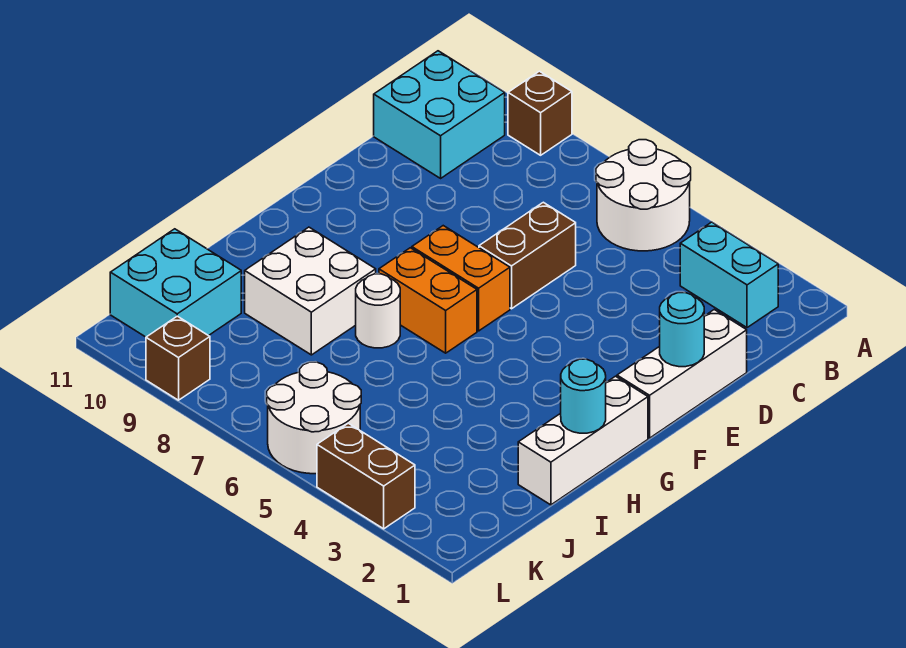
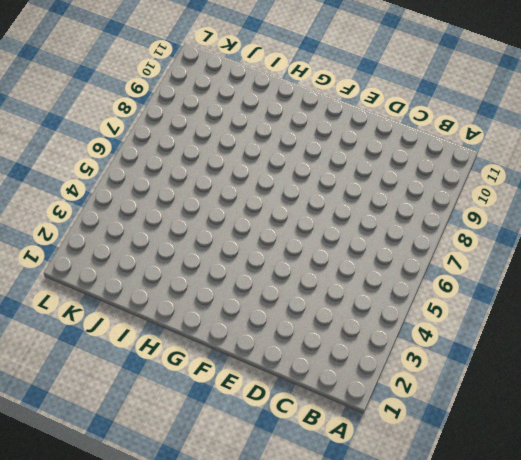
none -> white round brick A5:B6 level 1
none -> brown brick A9 level 1
none -> cyan brick B2:B3 level 1

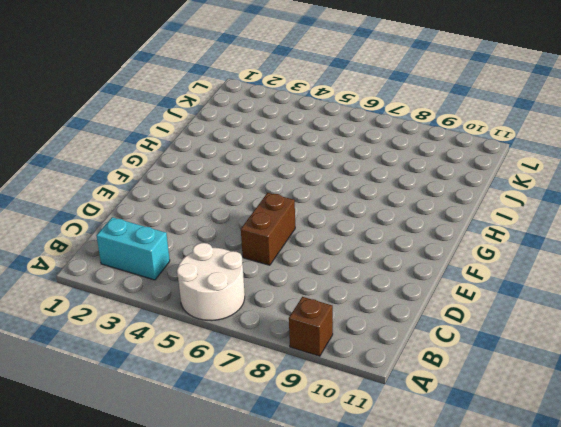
none -> cyan brick B10:C11 level 1
none -> white brick D1:F1 level 1
none -> orange brick F6:F7 level 1

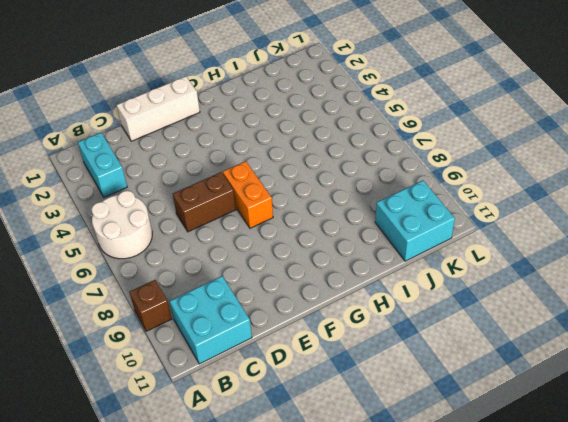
none -> white brick G1:I1 level 1
none -> orange brick G6:G7 level 1
none -> white round brick H7 level 1

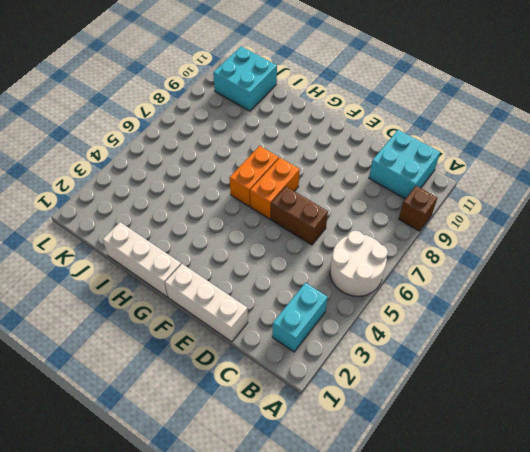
none -> white round brick H7 level 1
none -> white brick H8:I9 level 1
none -> white round brick K5:L6 level 1

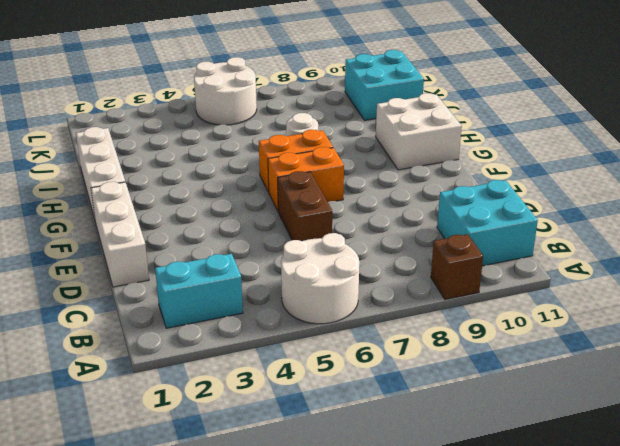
white brick G10:H11 level 1 -> white brick H8:I9 level 1
none -> brown brick L3:L4 level 1
none -> brown brick L9 level 1
none -> cyan round brick E1 level 2

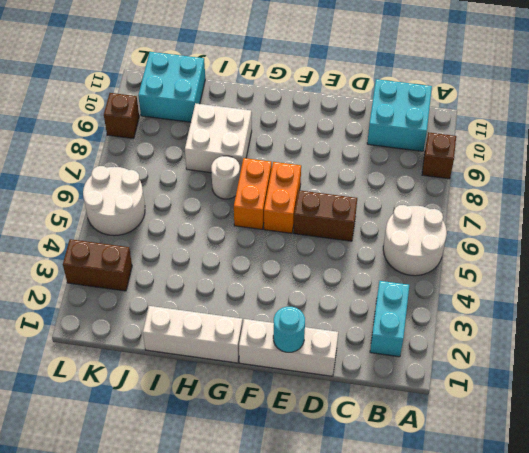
brown brick K3:L3 level 1 -> brown brick L3:L4 level 1
none -> cyan round brick H1 level 2

